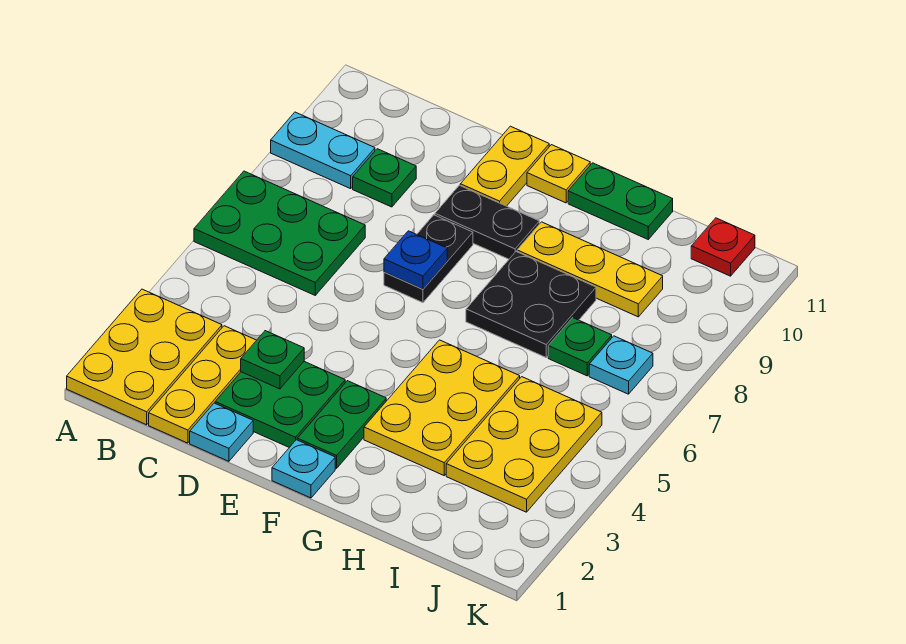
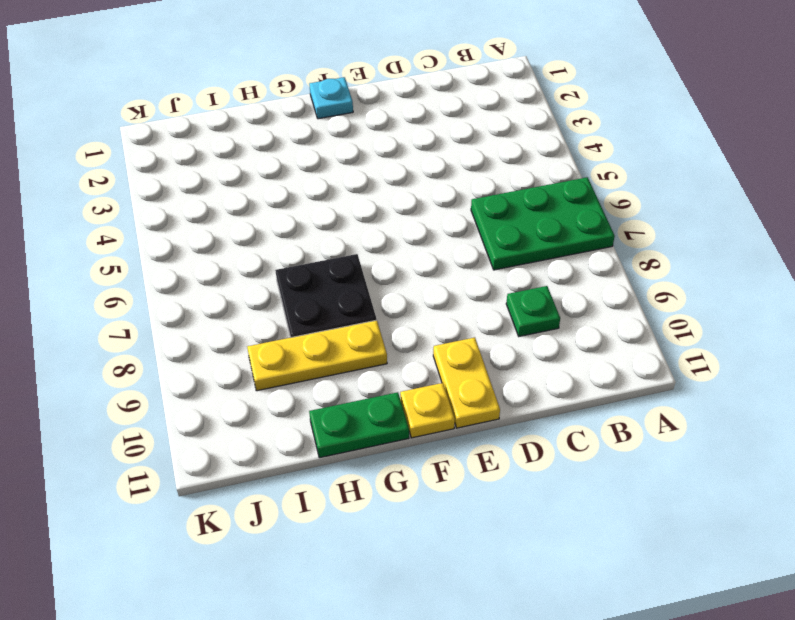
none -> yellow plate A1:B3 level 1
none -> cyan plate A9:B9 level 1
none -> yellow plate C1:C3 level 1

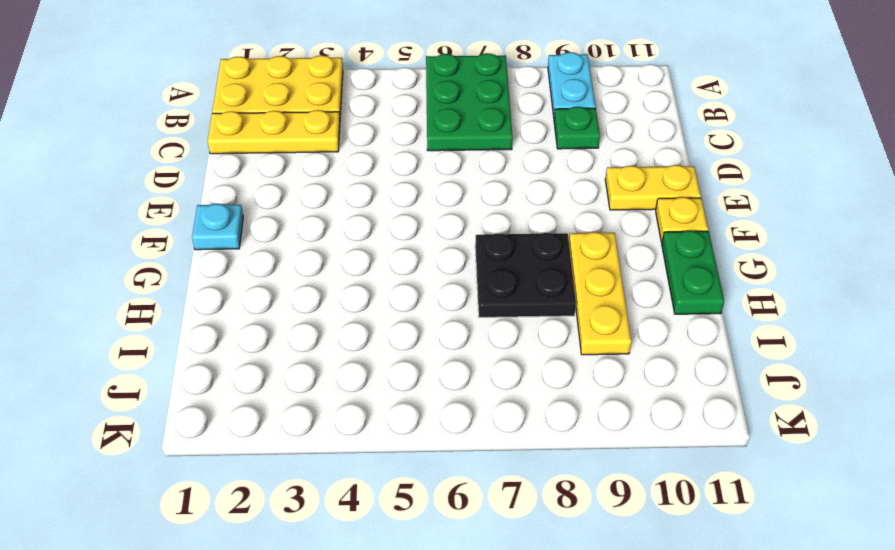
none -> cyan plate D1 level 1
none -> green plate D2:E3 level 1
none -> black plate E7:E8 level 1

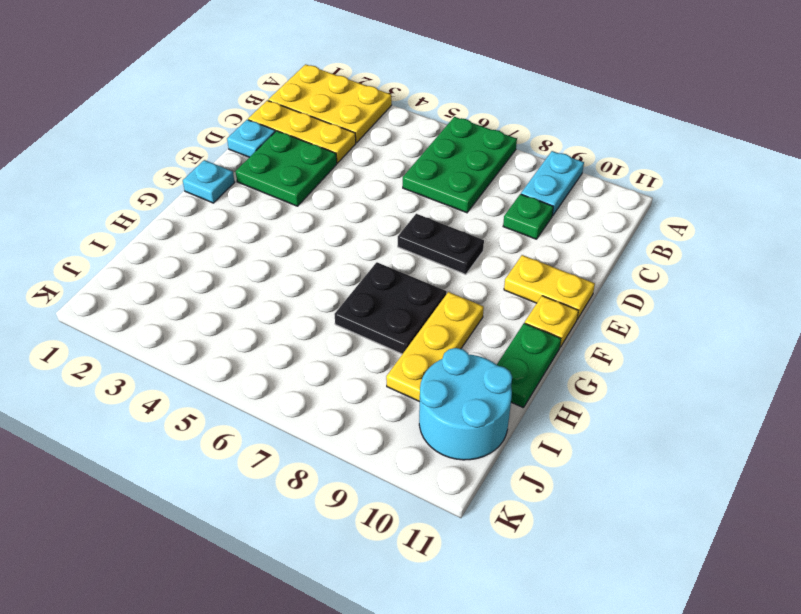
cyan round brick I10:J11 level 1 -> red plate J11 level 1
none -> black plate E9:F9 level 1
none -> green plate F2:F3 level 1
none -> yellow plate G3:H5 level 1

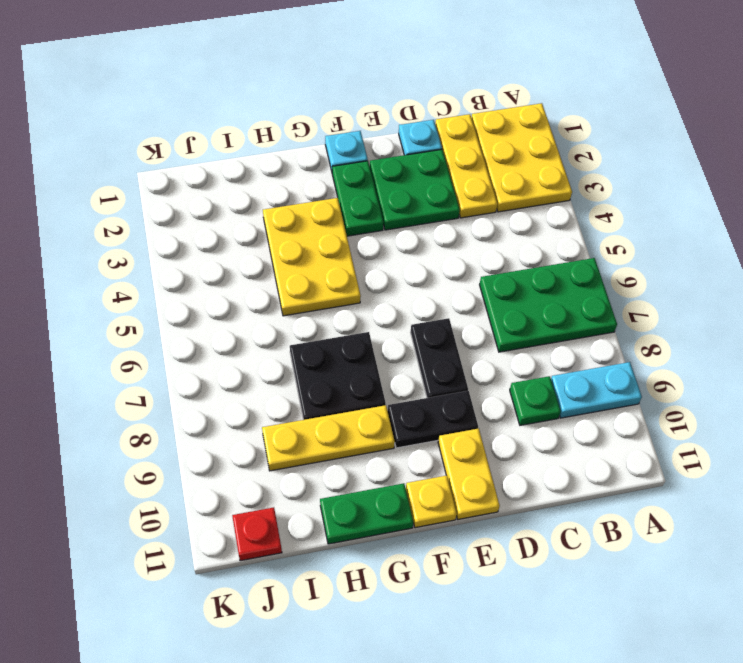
none -> yellow plate I3:J5 level 1
none -> green plate I7 level 1
none -> cyan plate J7 level 1

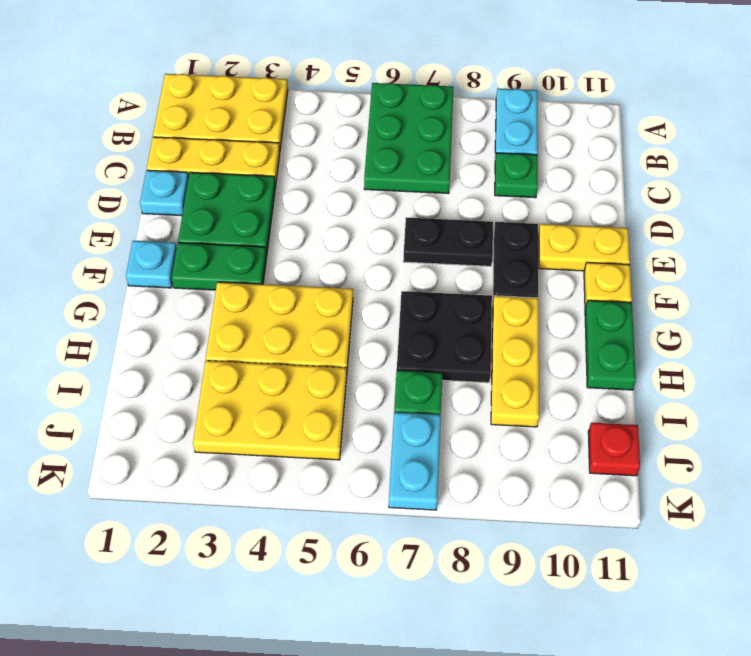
cyan plate J7:K7 level 1 -> cyan plate J7 level 1
none -> green plate D3 level 2
none -> blue plate E7 level 2

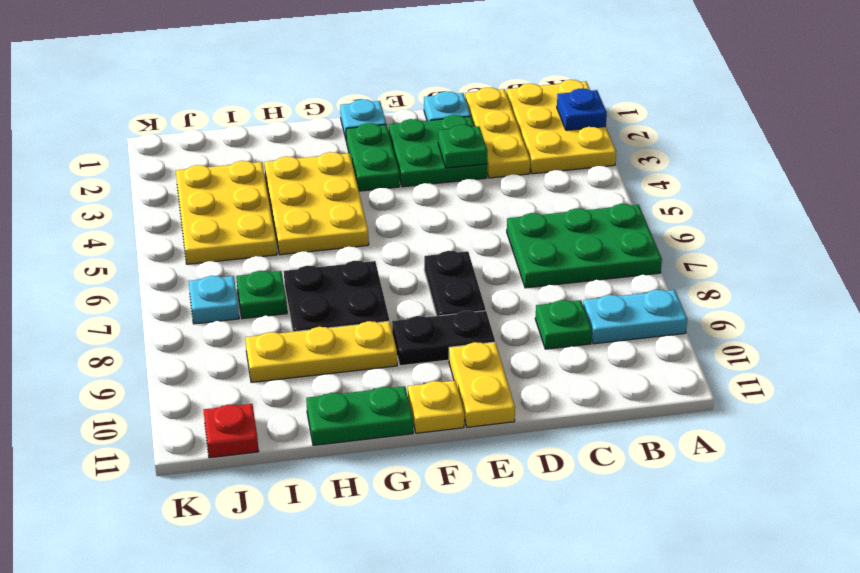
blue plate A2 level 2 -> blue plate E7 level 2

